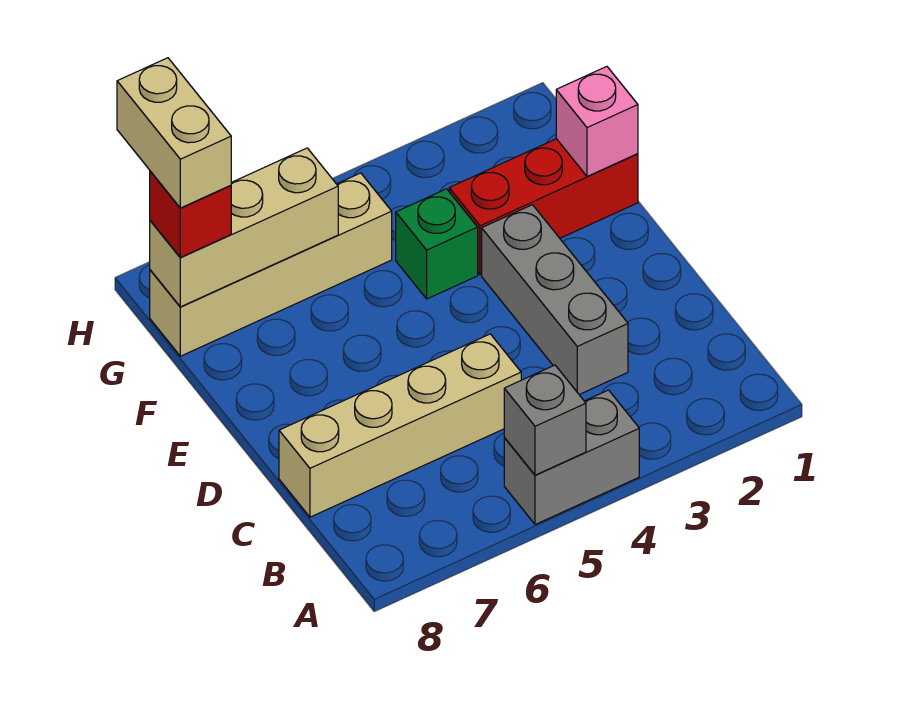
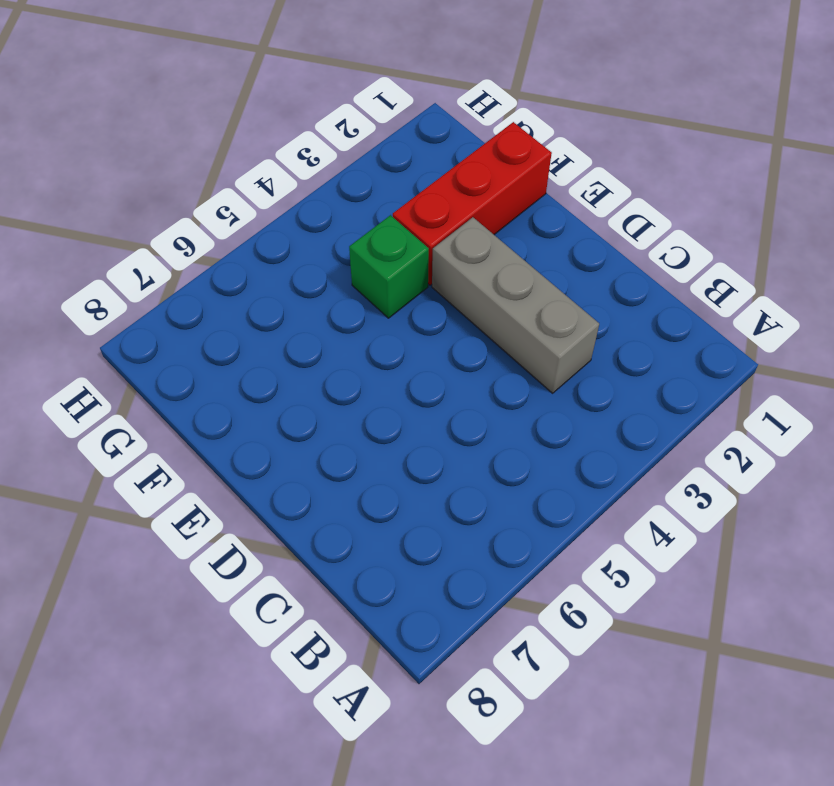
none -> grey brick A4:A5 level 1
none -> tan brick C5:C8 level 1

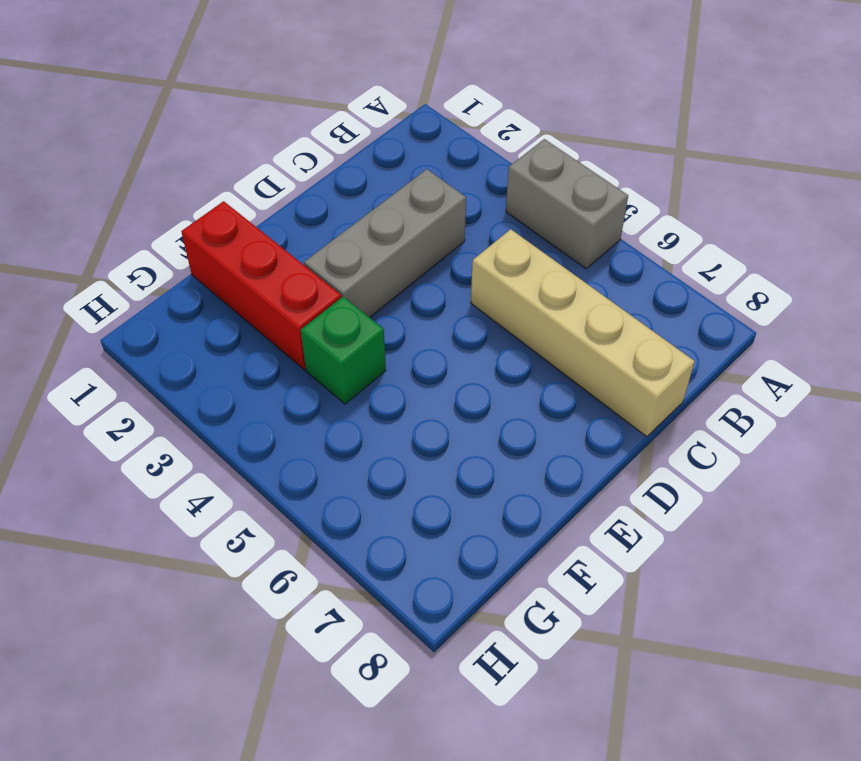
none -> tan brick G5:G8 level 1
none -> grey brick A5 level 2

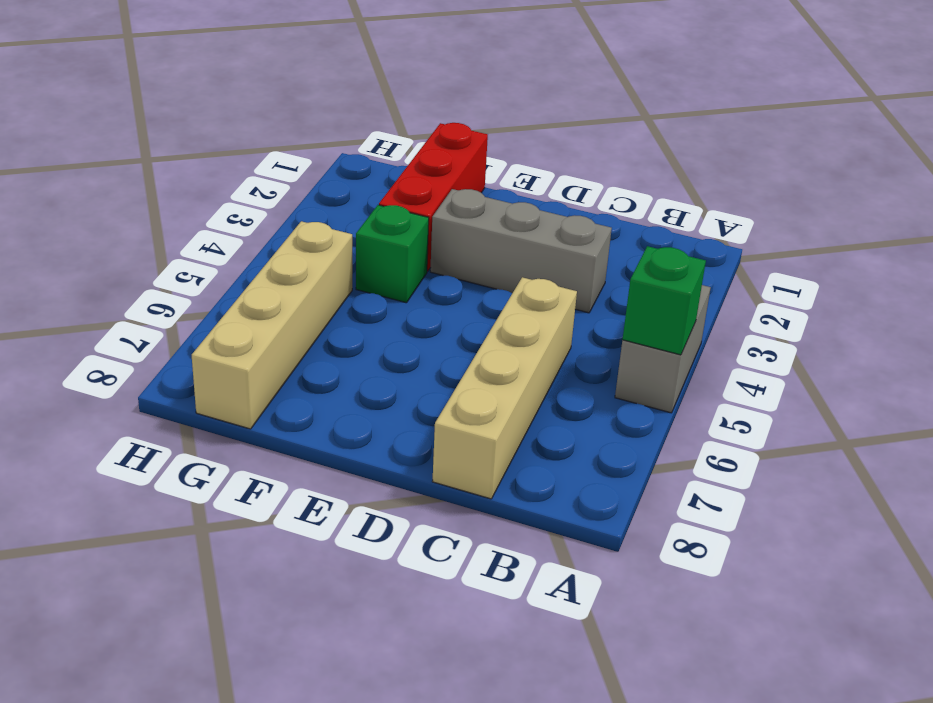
green brick A5 level 2 -> grey brick A5 level 2
none -> pink brick F1 level 2
none -> tan brick G6:G8 level 2

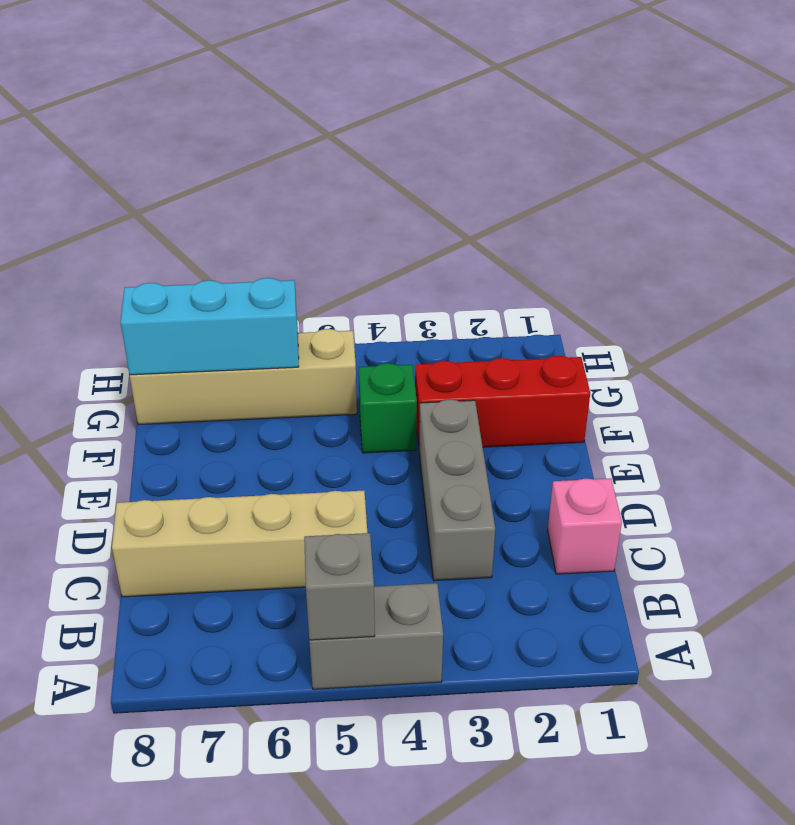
pink brick C1 level 1 -> pink brick F1 level 2
cyan brick G6:G8 level 2 -> tan brick G6:G8 level 2
none -> red brick G8 level 3
none -> tan brick G8:H8 level 4

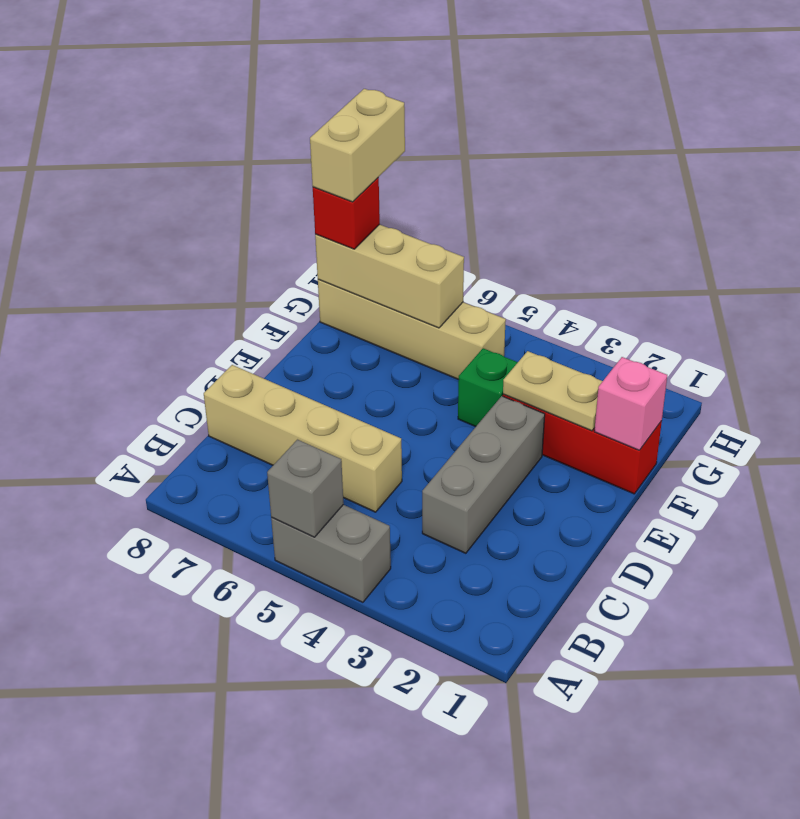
tan plate F2:F3 level 2 -> none

